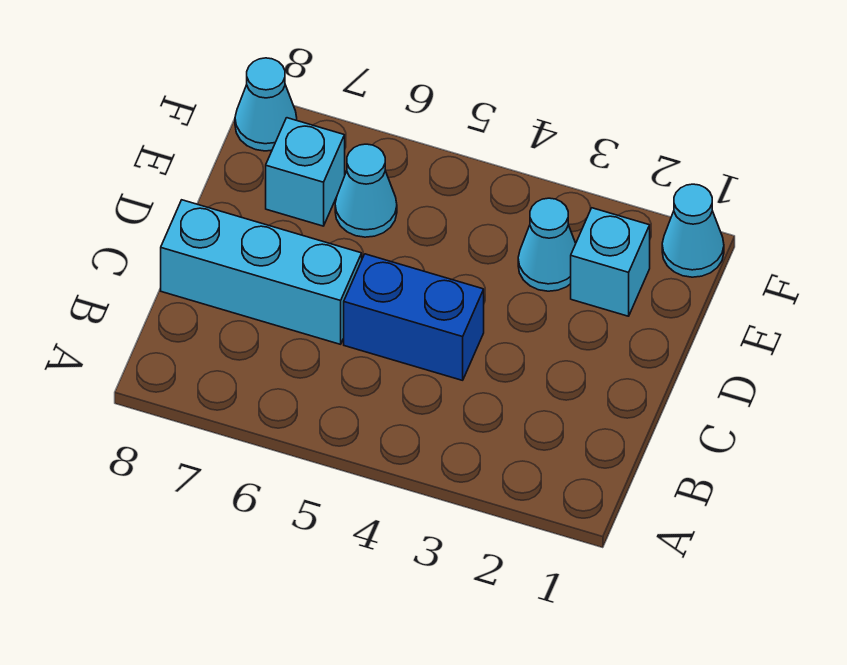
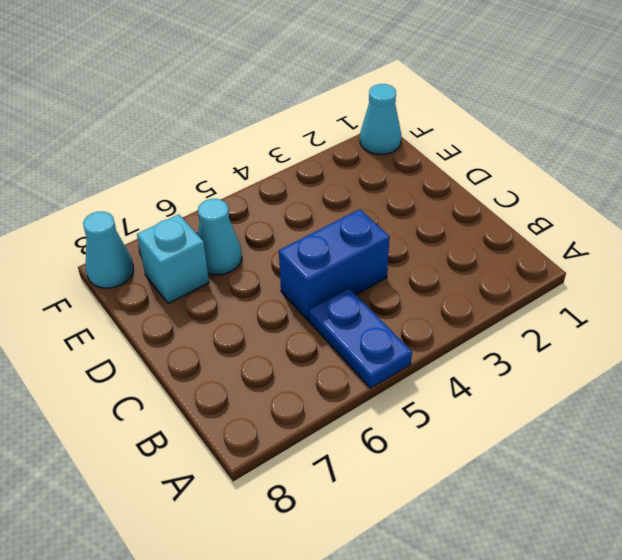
blue plate A5:B5 level 1 -> none
none -> cyan brick C6:C8 level 1
none -> cyan brick E2 level 1

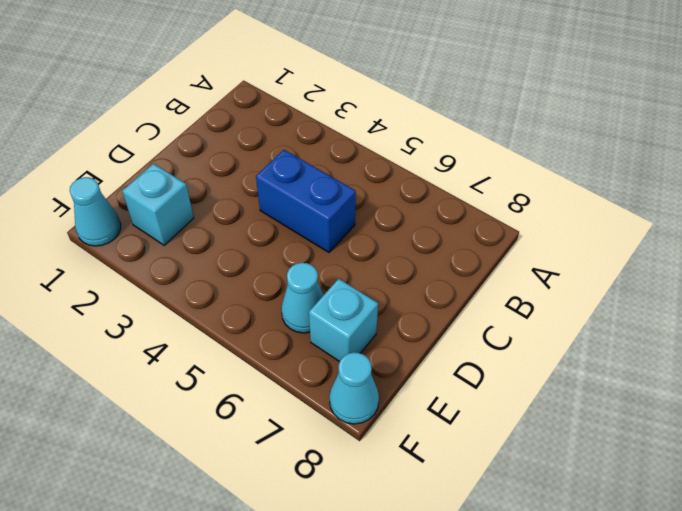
none -> cyan brick C6:C8 level 1
none -> cyan cone E3 level 1

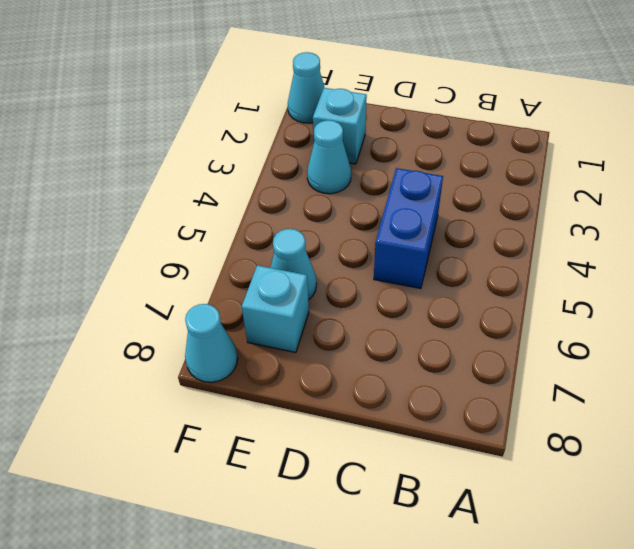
none -> cyan brick C6:C8 level 1

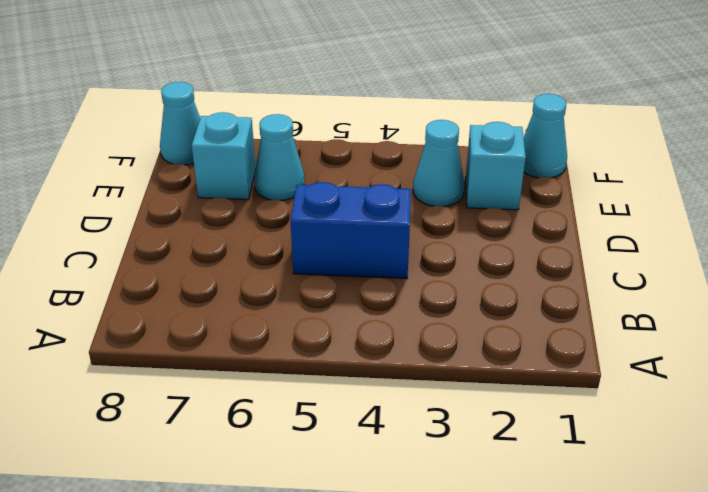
none -> cyan brick C6:C8 level 1

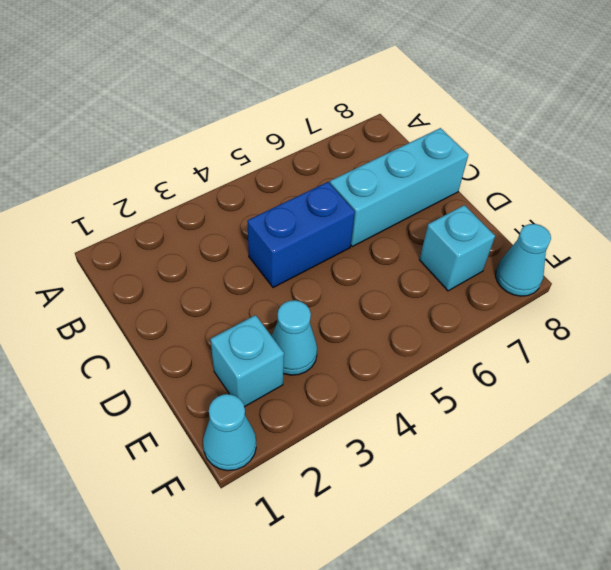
none -> cyan cone E6 level 1

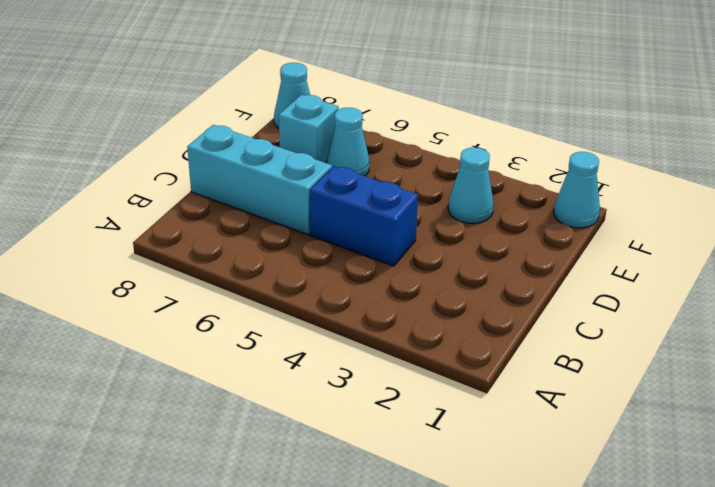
none -> cyan brick E2 level 1

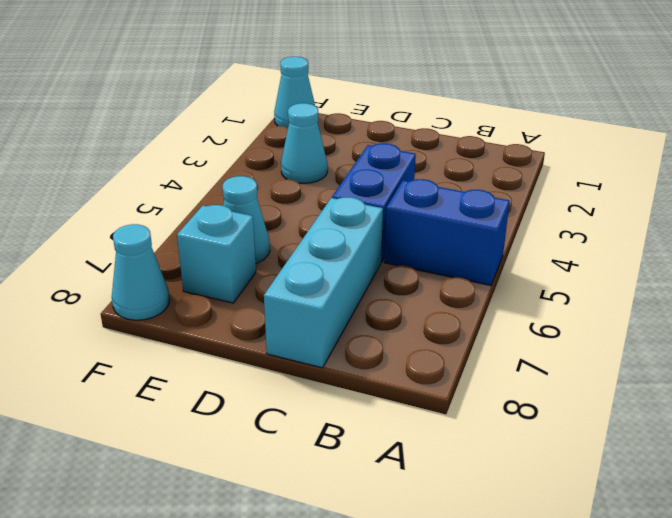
blue brick A5:B5 level 1 -> none
none -> cyan brick E2 level 1

